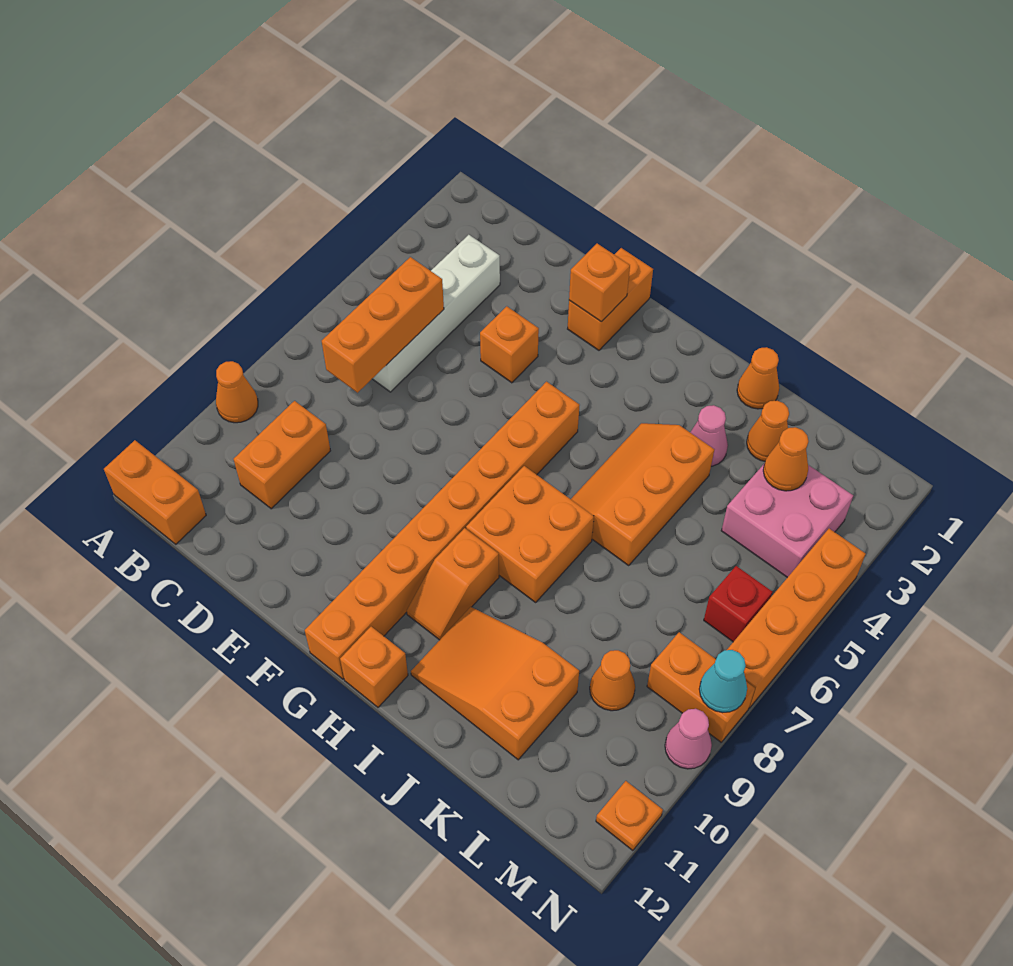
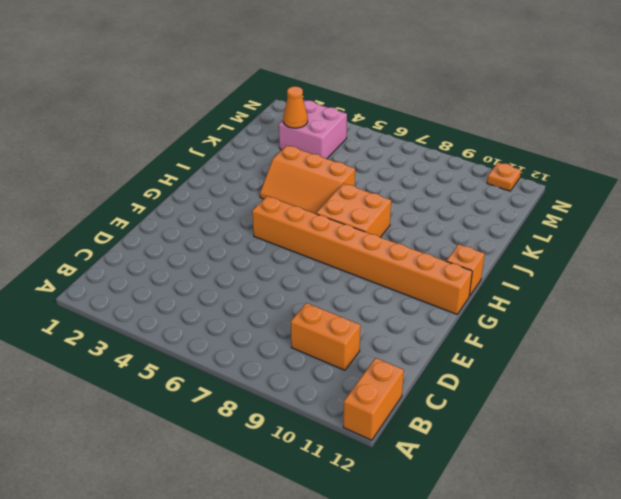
none -> orange cone A9 level 1
none -> white brick C3:C6 level 1
none -> orange brick E4 level 1

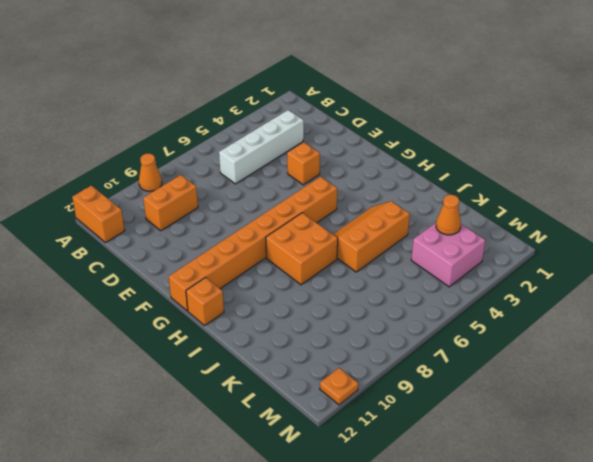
none -> orange brick F1:F2 level 1
none -> orange slope H9:H10 level 1 top 9
none -> orange slope I10:K11 level 1 top K

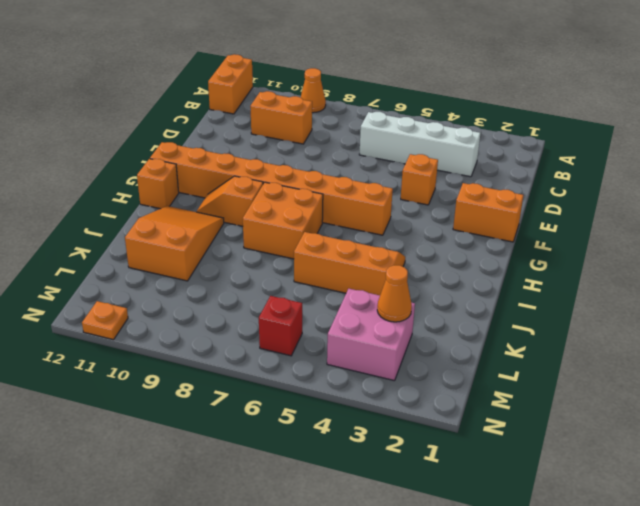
none -> orange cone J1 level 1
none -> pink cone J3 level 1
none -> orange cone K2 level 1

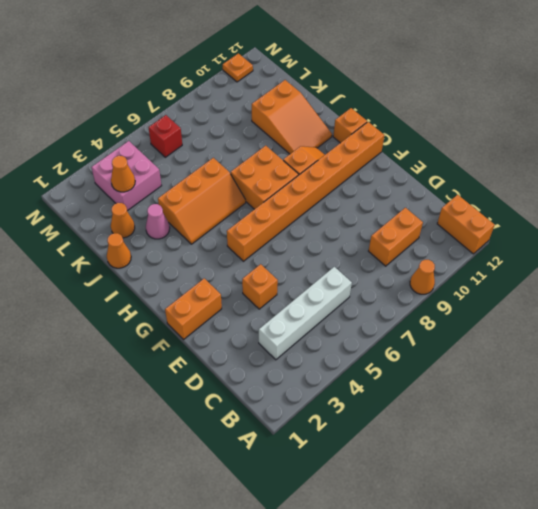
none -> orange cone L9 level 1
none -> orange brick M8:N8 level 1
none -> orange brick N4:N7 level 1

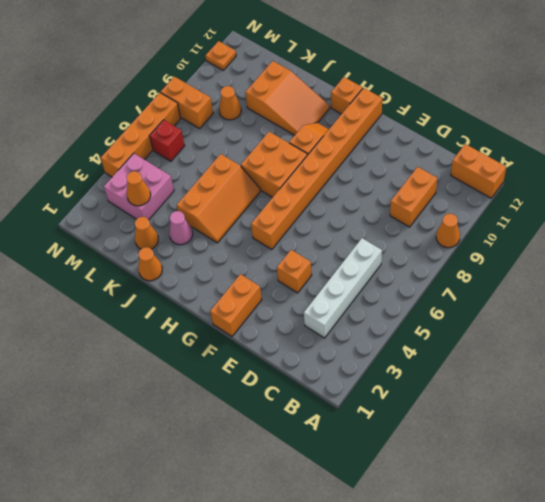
none -> pink cone N9 level 1
none -> orange brick C5:C7 level 2
none -> orange brick F2 level 2

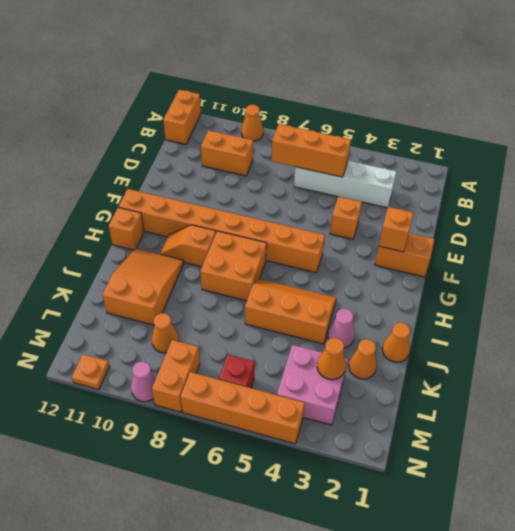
none -> cyan cone N8 level 2

